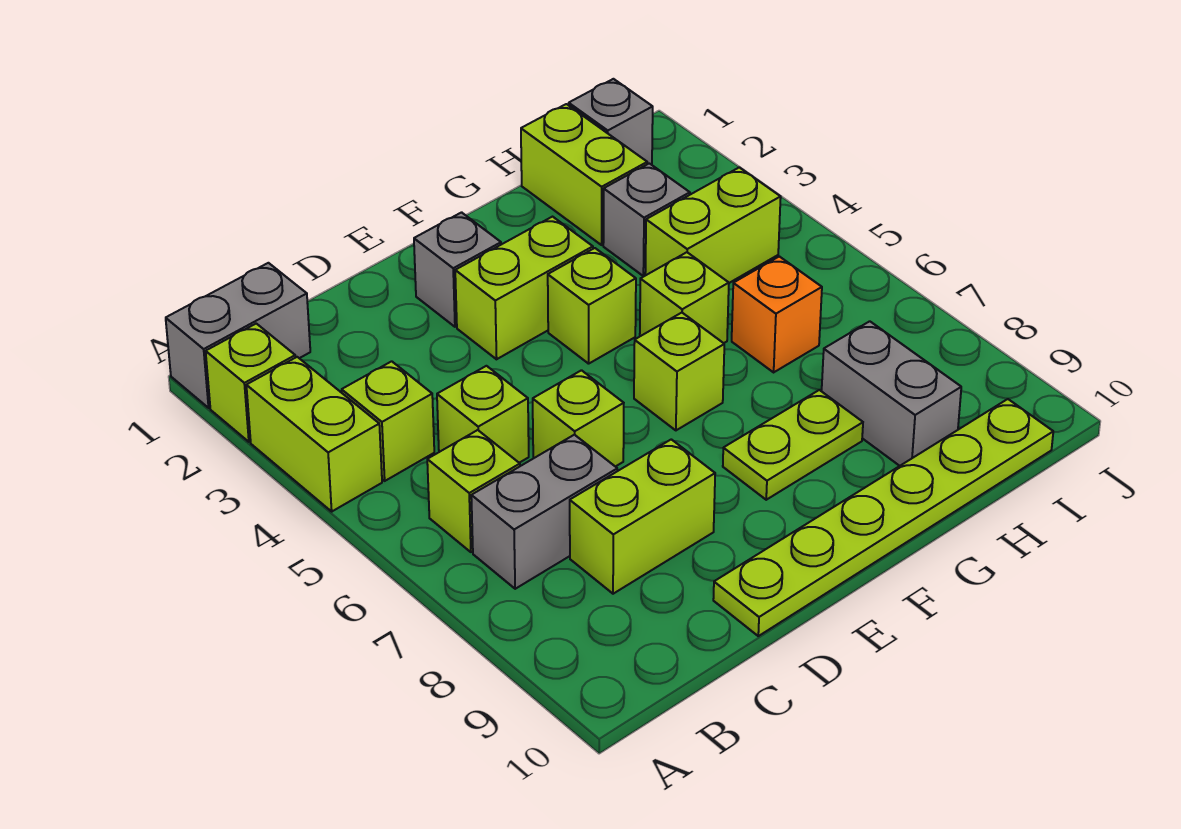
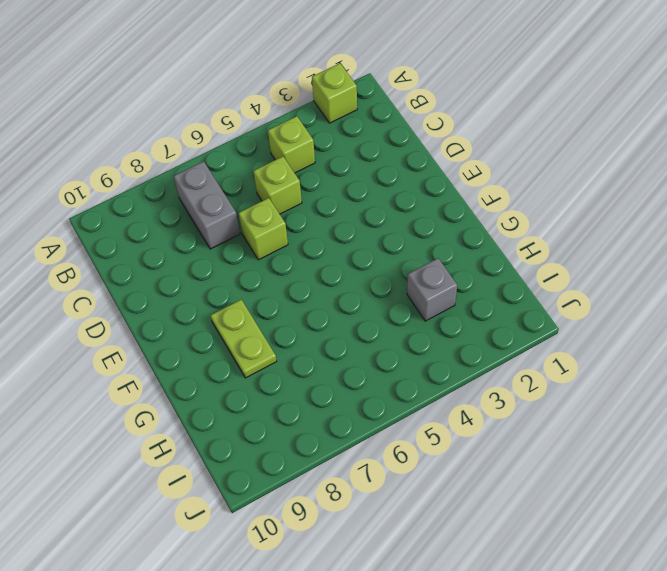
none -> grey brick A1:B1 level 1
none -> lime brick A3:A4 level 1
none -> lime brick B6 level 1

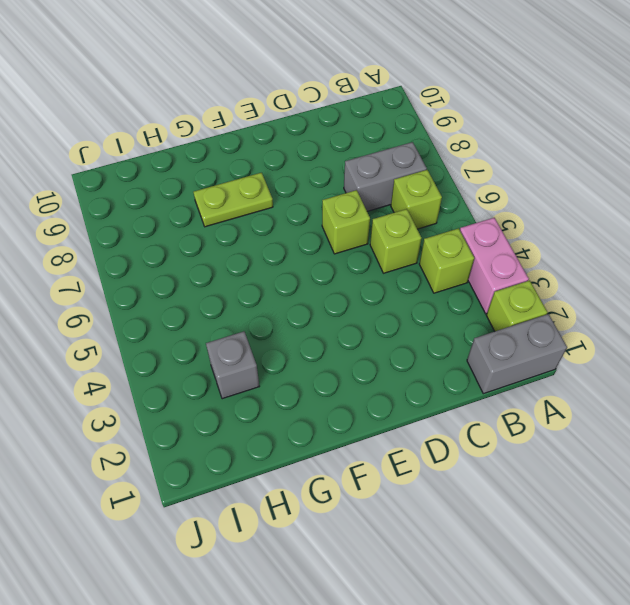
pink brick A3:A4 level 1 -> lime brick A3:A4 level 1
none -> lime brick C8:D8 level 1
none -> lime plate D10:I10 level 1
none -> grey brick E2 level 1

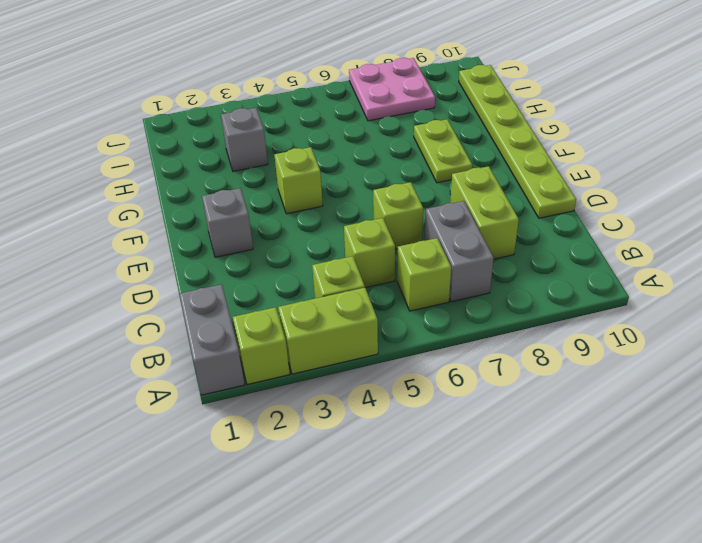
pink plate I7:J8 level 1 -> none
none -> lime brick E3:F3 level 1
none -> lime brick F6 level 1
none -> lime brick G5 level 1

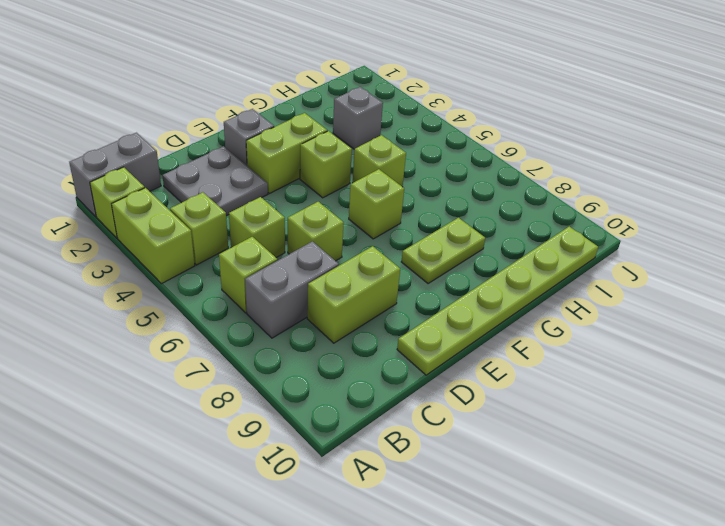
grey plate C2:D3 level 1 -> none
none -> lime brick H1:H2 level 1
none -> lime brick H4:I4 level 1
none -> orange brick H6 level 1

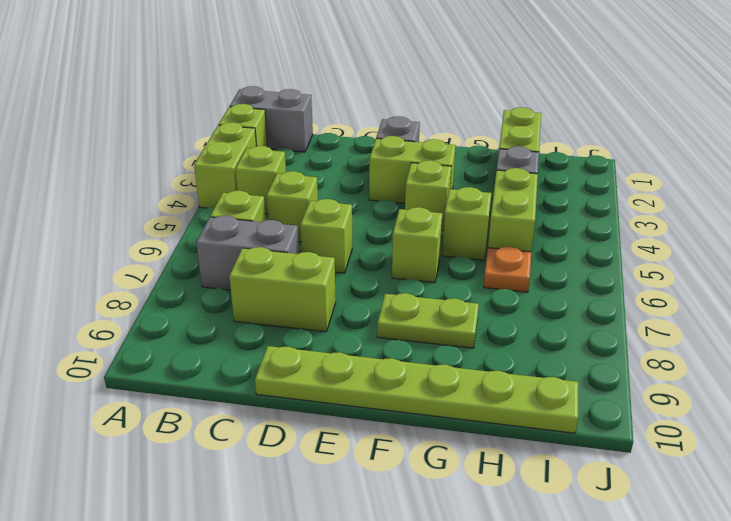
lime brick H4:H5 level 1 -> lime brick H4:I4 level 1
orange plate H6 level 1 -> orange brick H6 level 1
none -> grey brick H8:H9 level 1
none -> grey brick I1 level 1

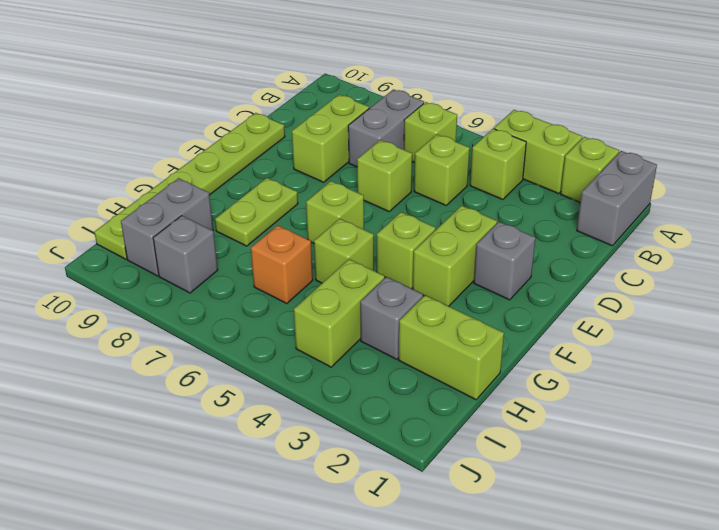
grey brick H9:I9 level 1 -> grey brick H8:H9 level 1
grey brick I8 level 1 -> grey brick I1 level 1

